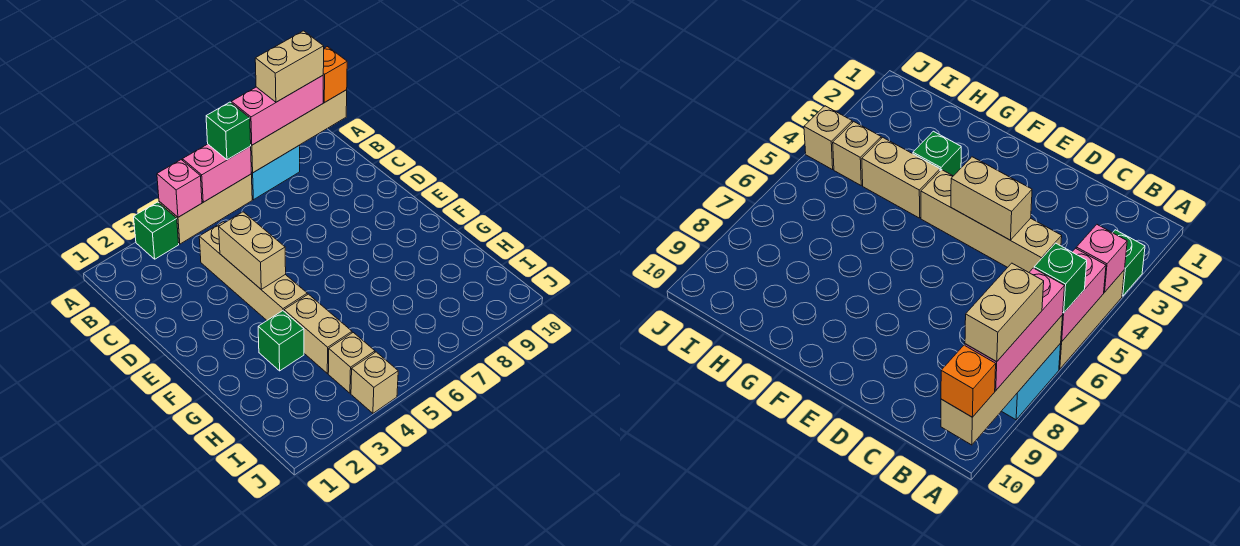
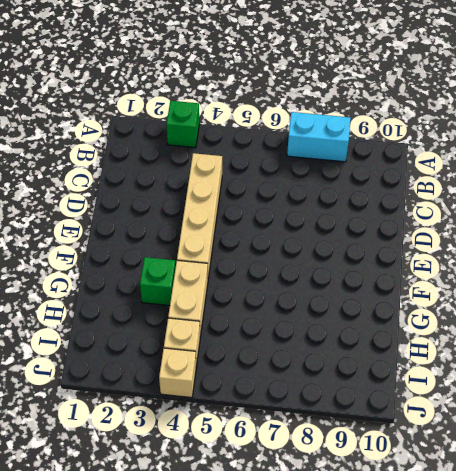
none -> tan brick A4:A6 level 1
none -> pink brick A4 level 2
none -> pink brick A5:A6 level 2

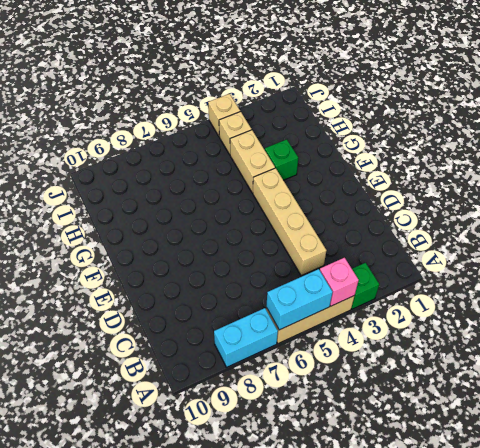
cyan brick A5:A6 level 2 -> pink brick A5:A6 level 2
none -> tan brick A7:A10 level 2
none -> tan brick D4:E4 level 2
none -> green brick A6 level 3

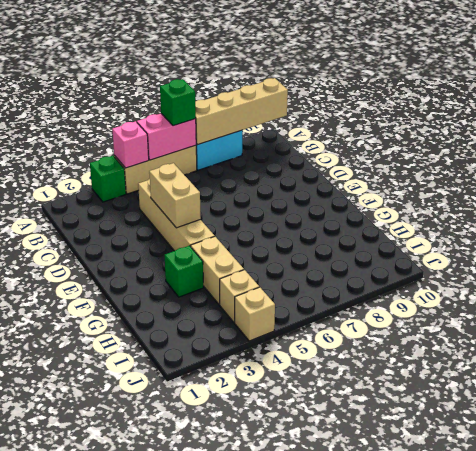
none -> pink brick A7:A9 level 3
none -> orange brick A10 level 3
none -> tan brick A8:A9 level 4

